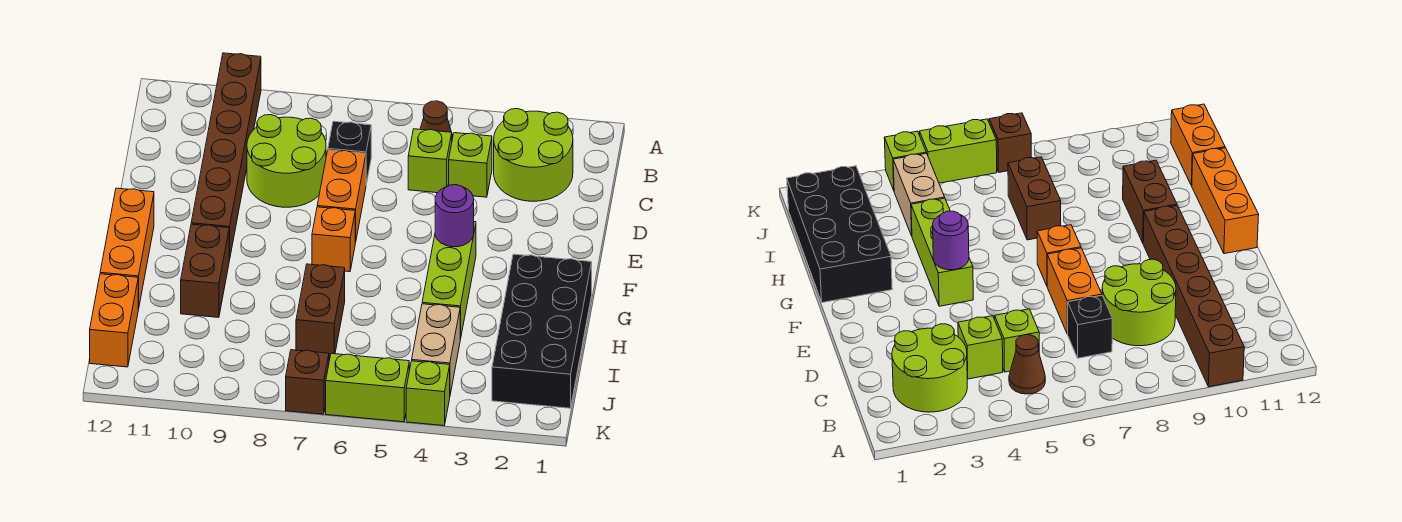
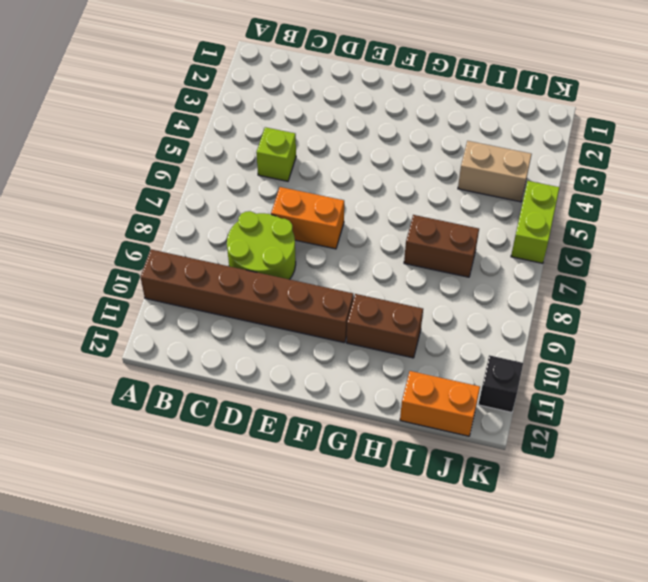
black brick K11 level 1 -> black brick C7 level 1
none -> lime round brick B2:C3 level 1
none -> brown cone B5 level 1
none -> lime brick C4 level 1

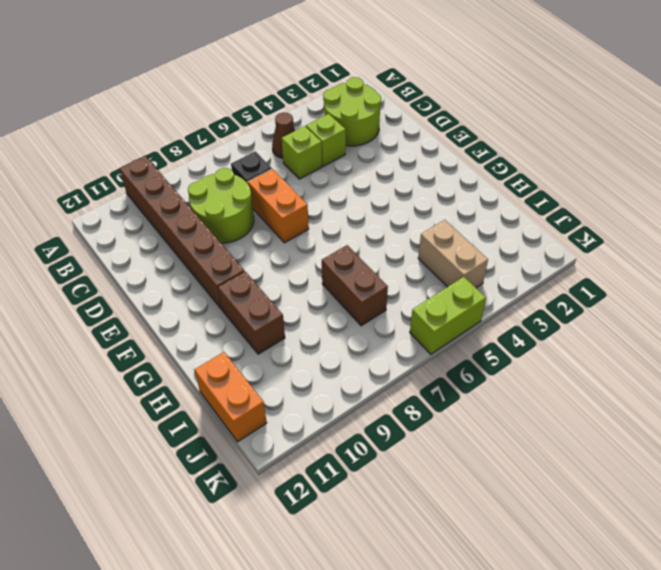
none -> lime brick F4:H4 level 1
none -> orange brick F7 level 1
none -> orange brick F12:H12 level 1

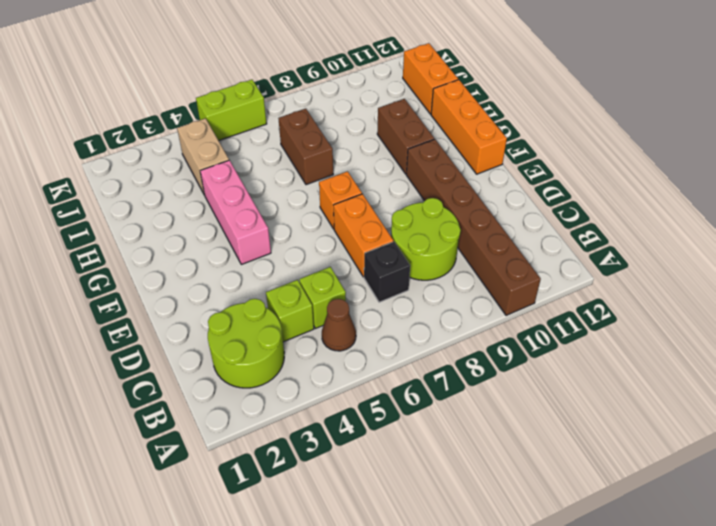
pink brick F4:H4 level 1 -> lime brick F4:H4 level 1
none -> black brick G1:J2 level 1
none -> lime brick K4 level 1
none -> brown brick K7 level 1

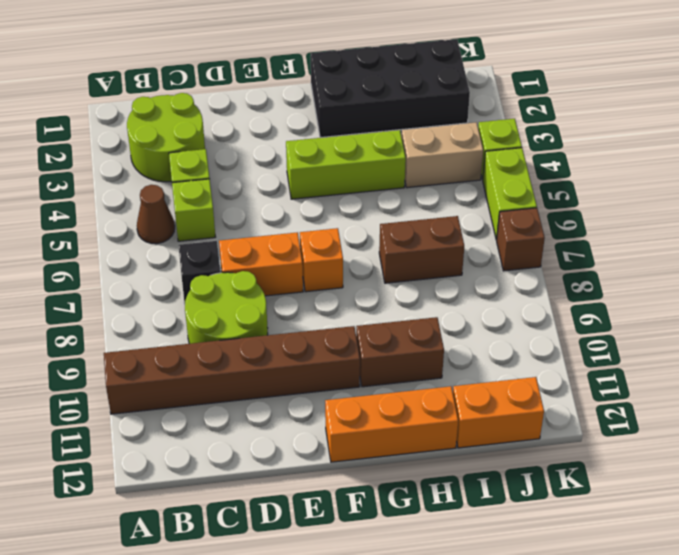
none -> purple round brick F4 level 2

